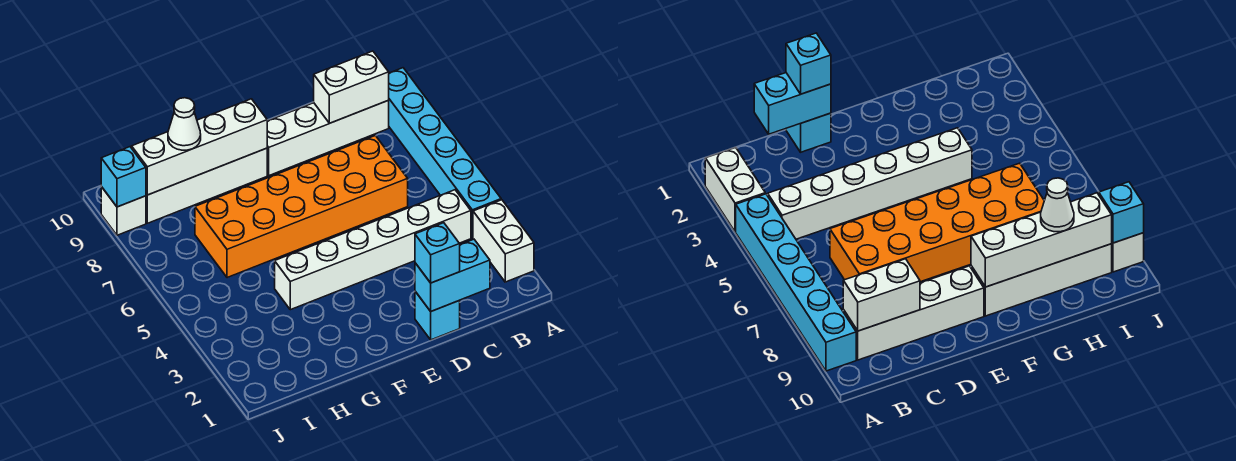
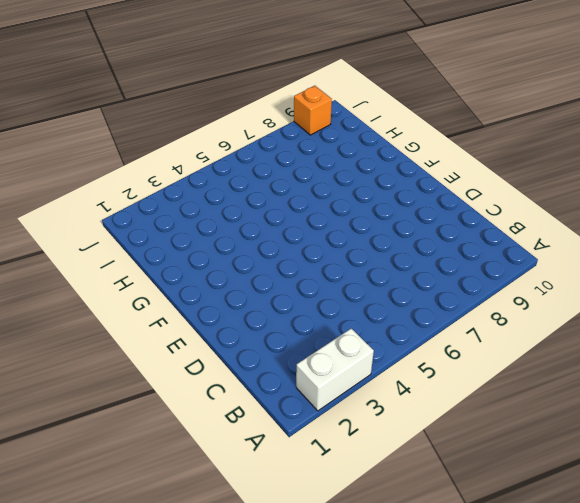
orange brick J9 level 1 -> white brick J9 level 1
none -> cyan brick A4:A9 level 1
none -> white brick B4:G4 level 1
none -> white brick B9:E9 level 1

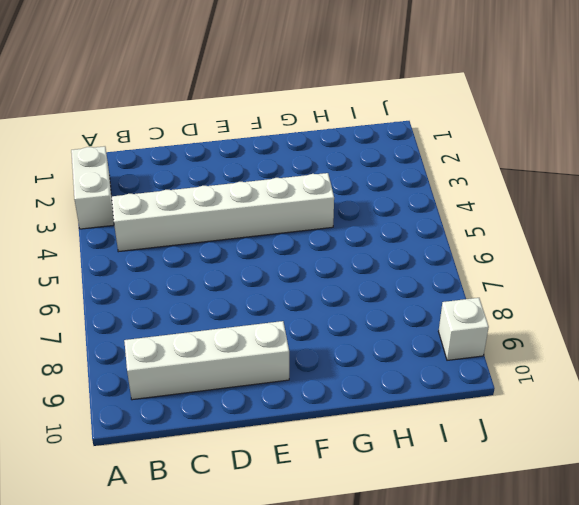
none -> cyan brick A4:A9 level 1
none -> orange brick C6:H7 level 1
none -> cyan brick D1 level 1

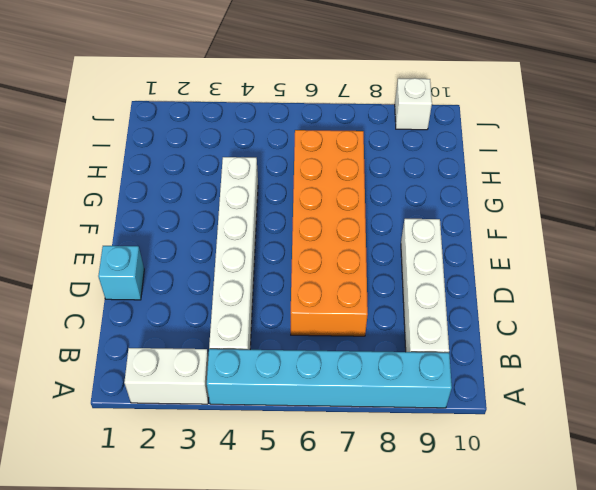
none -> white brick F9:I9 level 1
none -> white brick B9:C9 level 2
none -> cyan brick C1:D1 level 2

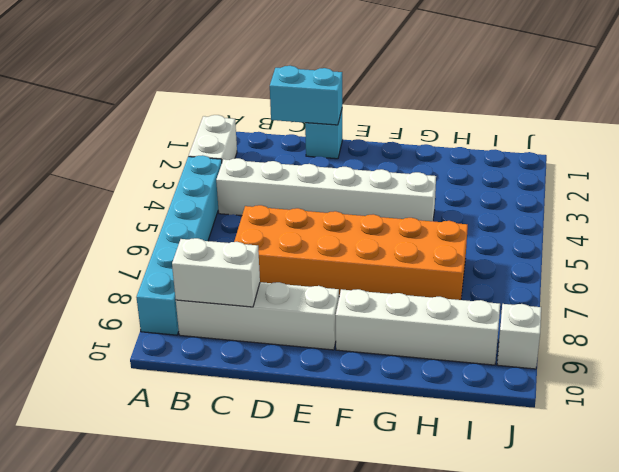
none -> white brick F9:I9 level 2
none -> cyan brick J9 level 2
none -> cyan brick D1 level 3

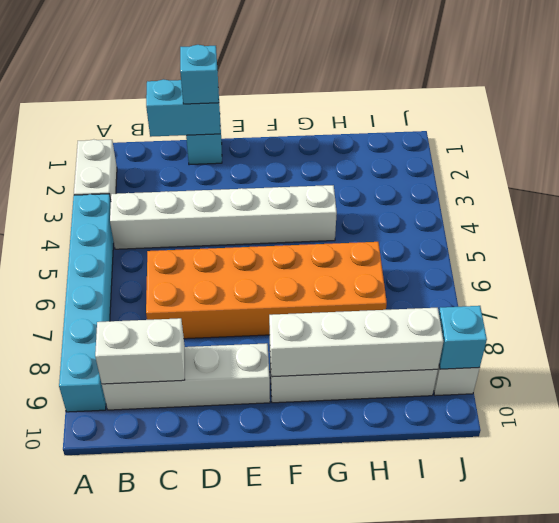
none -> white cone H9 level 3

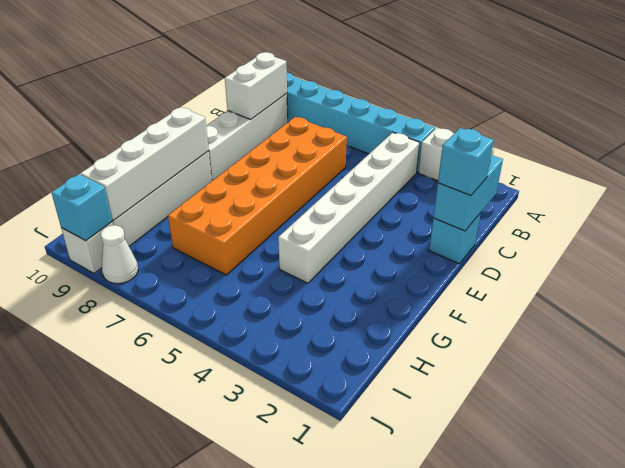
white cone J8 level 1 -> white cone H9 level 3

